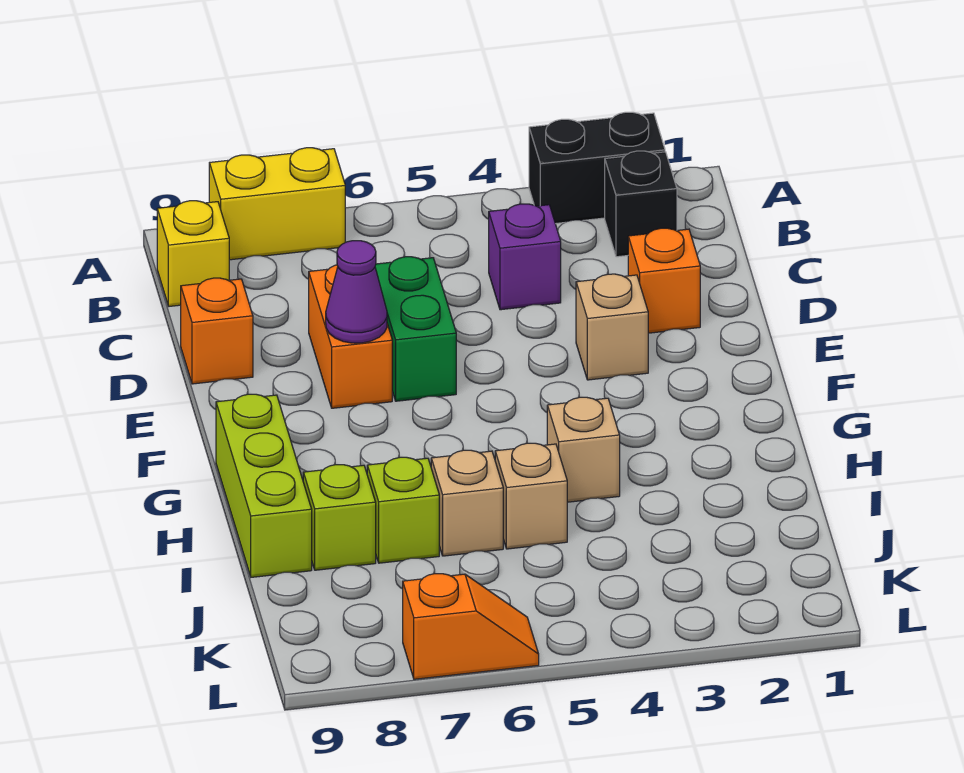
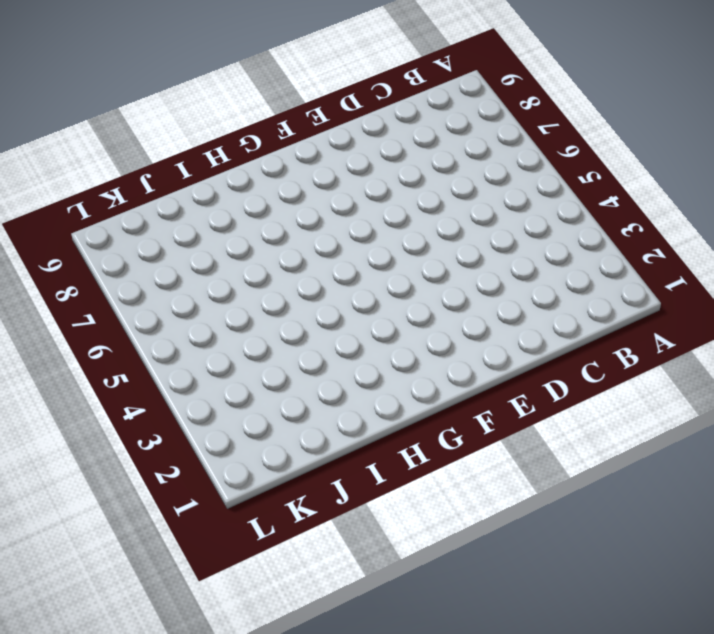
none -> black brick A2:A3 level 1
none -> yellow brick A7:A8 level 1
none -> black brick B2 level 1

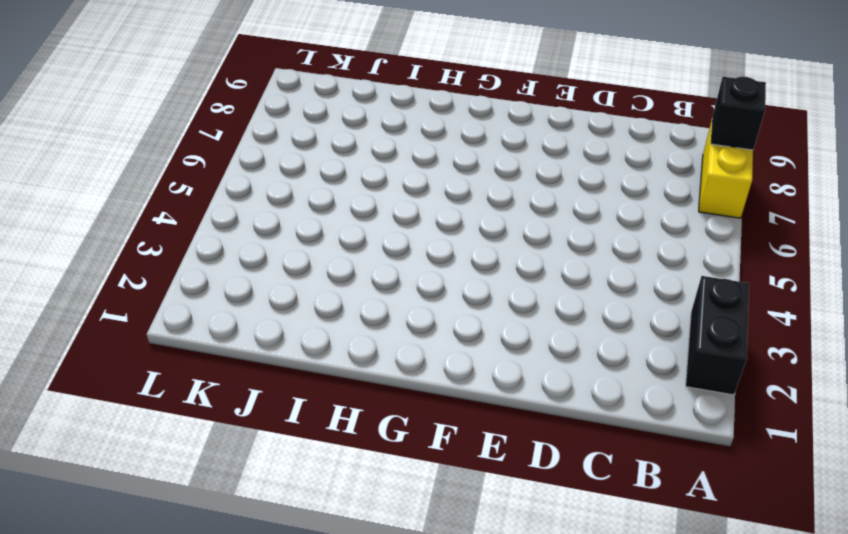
black brick A8 level 2 -> black brick B2 level 1
none -> yellow brick B9 level 1
none -> purple brick C4 level 1
none -> orange brick D2 level 1

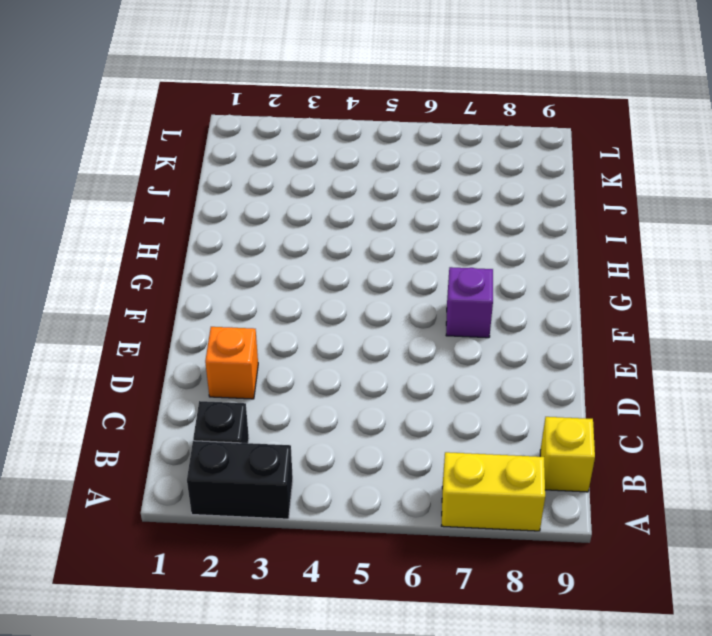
purple brick F7 level 1 -> purple brick C4 level 1
none -> green brick D6:E6 level 1
none -> orange brick D7:E7 level 1
none -> orange brick D9 level 1

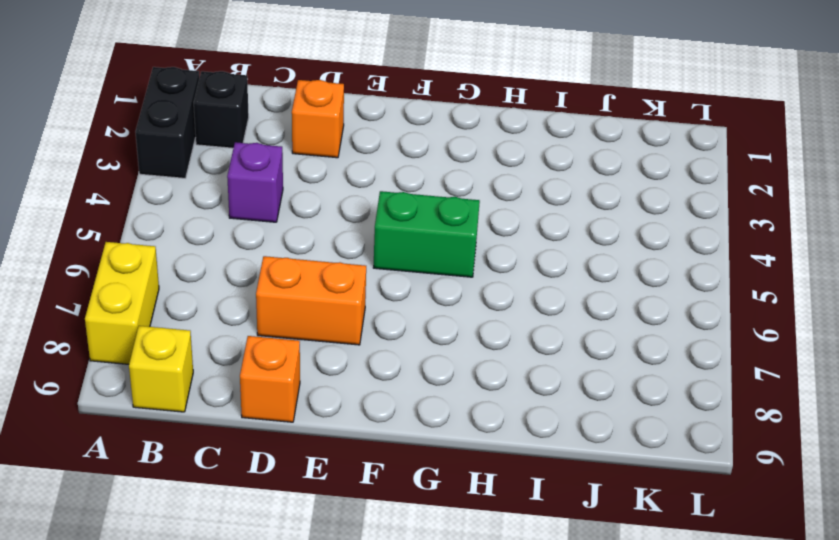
green brick F5:G5 level 1 -> green brick D6:E6 level 1
none -> tan brick E3 level 1
none -> lime brick G9:I9 level 1
none -> tan brick H4 level 1

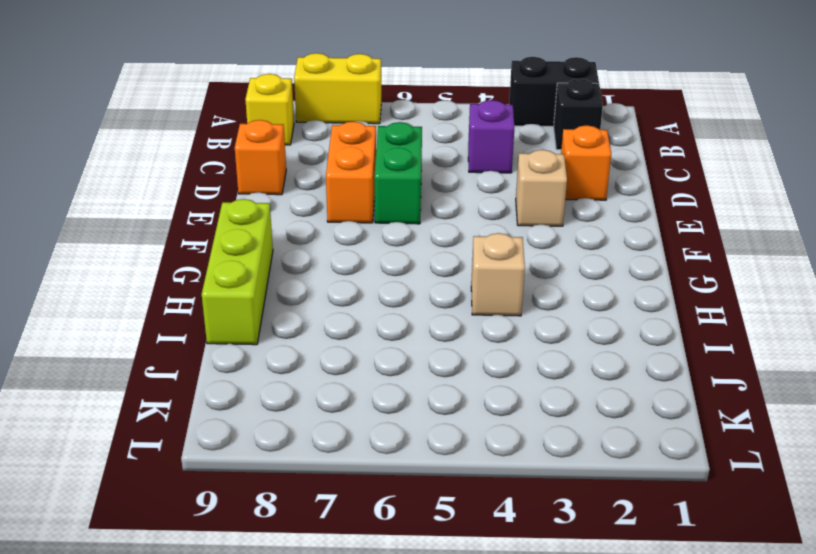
none -> tan brick I5 level 1
none -> tan brick I6 level 1
none -> lime brick I7 level 1

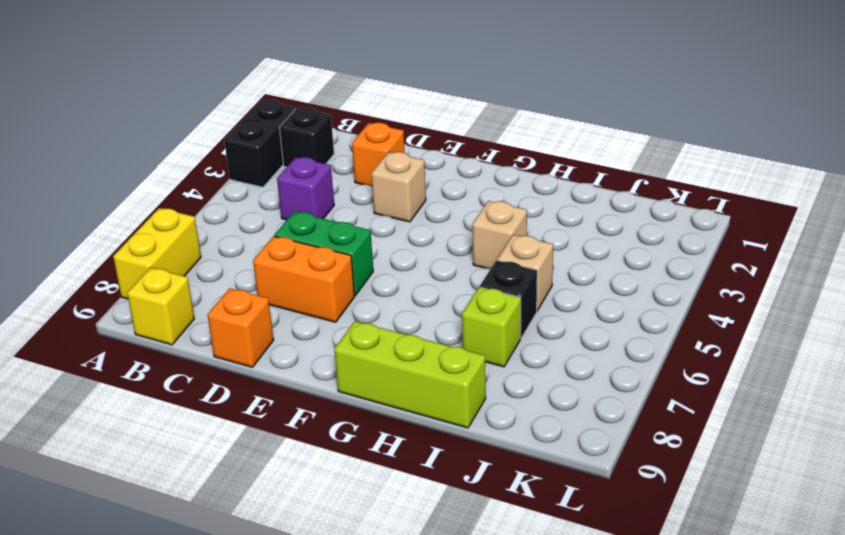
black brick I6 level 1 -> tan brick I6 level 1
none -> lime brick I8 level 1
none -> orange slope L6:L7 level 1 top 7
none -> purple cone E7 level 2

